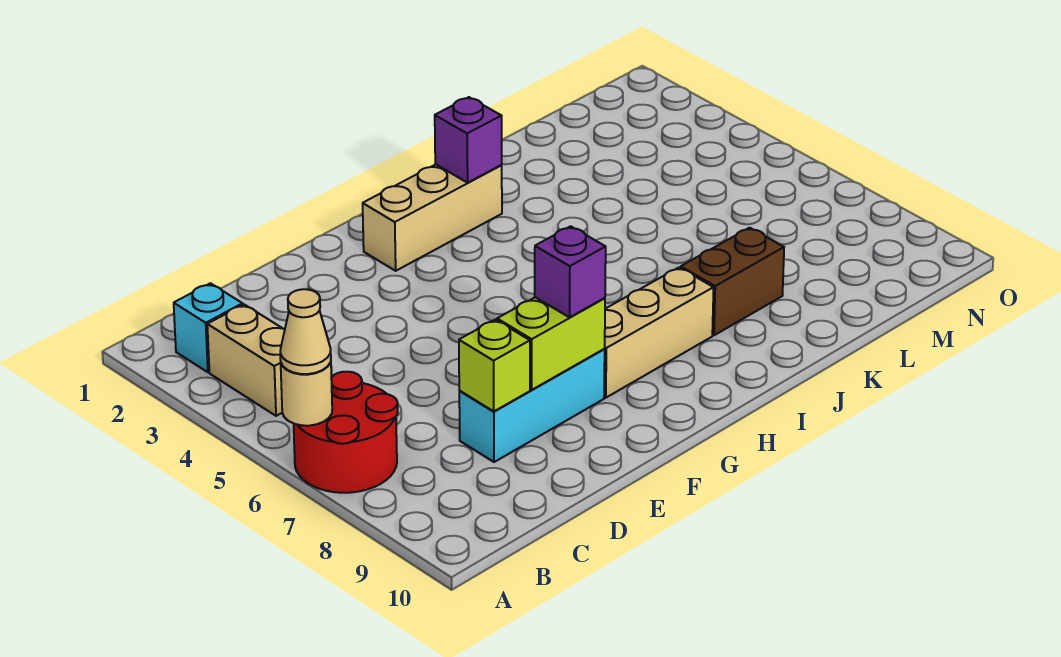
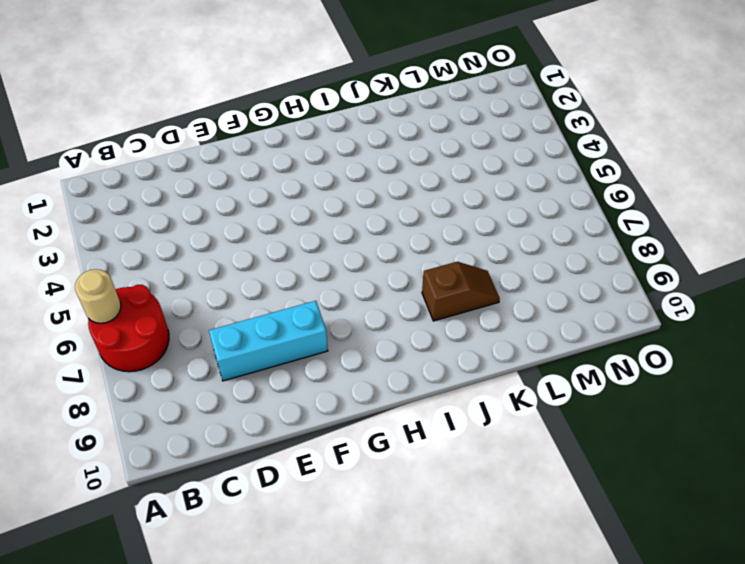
brown slope J8:K8 level 1 top J -> brown brick J8:K8 level 1
none -> cyan brick B2 level 1
none -> tan brick B3:B4 level 1
none -> tan brick G2:I2 level 1

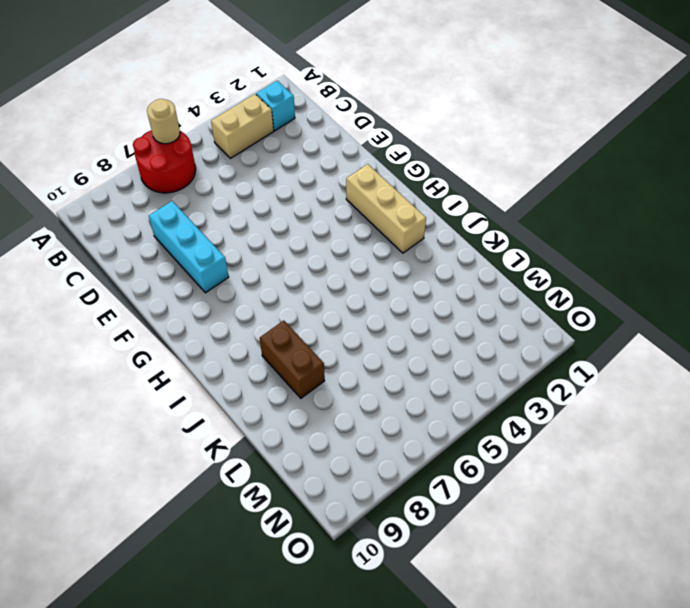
none -> tan brick G8:I8 level 1
none -> lime brick D8 level 2
none -> lime brick E8:F8 level 2

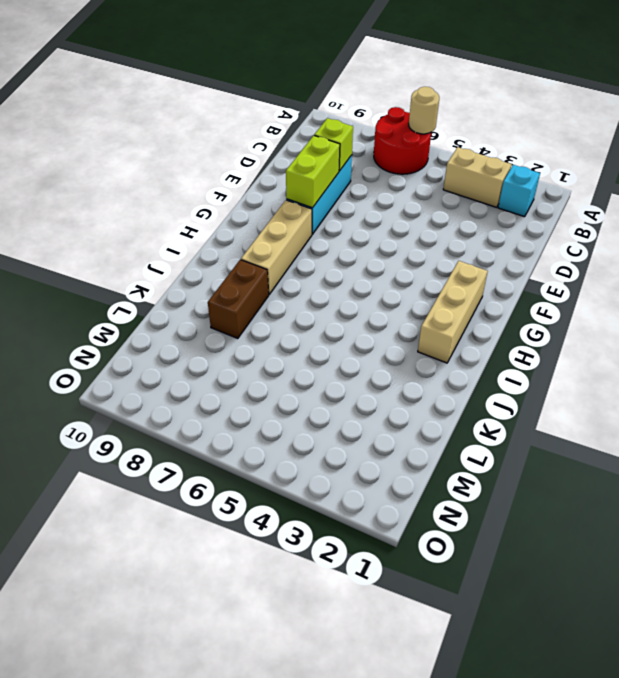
none -> purple brick I2 level 2
none -> tan cone A6 level 3
none -> purple brick F8 level 3

